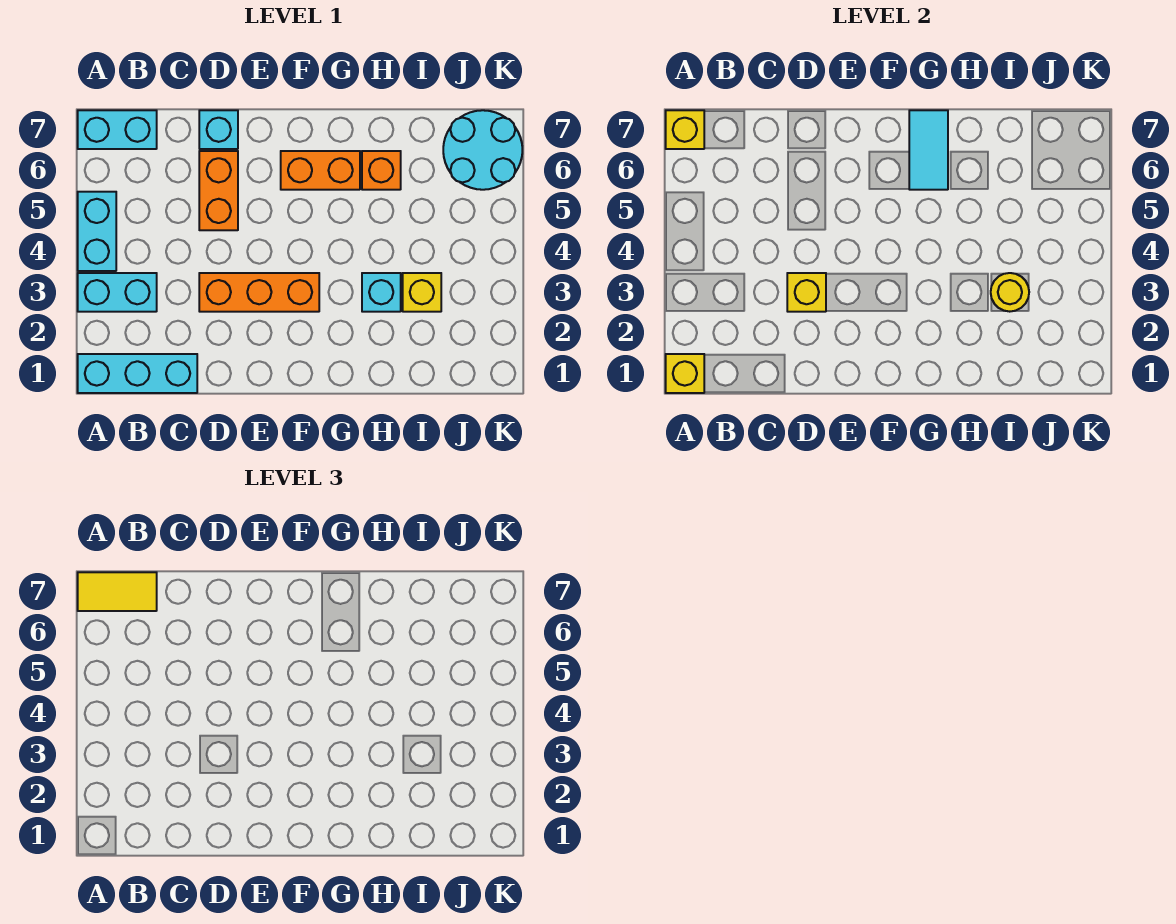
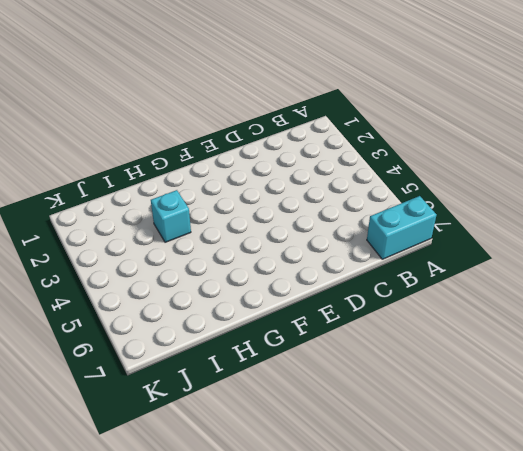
none -> cyan brick A1:C1 level 1
none -> cyan brick A3:B3 level 1
none -> cyan brick A4:A5 level 1

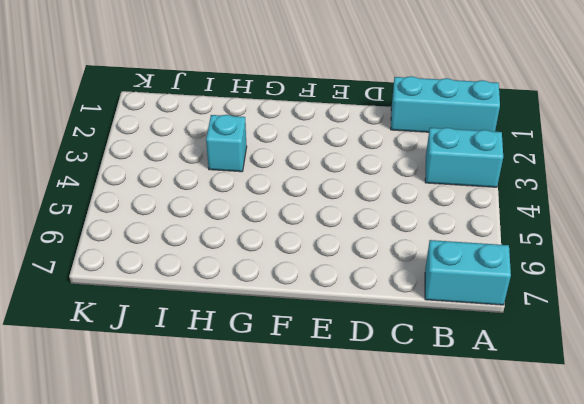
none -> cyan brick A4:A5 level 1
none -> orange brick D3:F3 level 1
none -> orange brick D5:D6 level 1

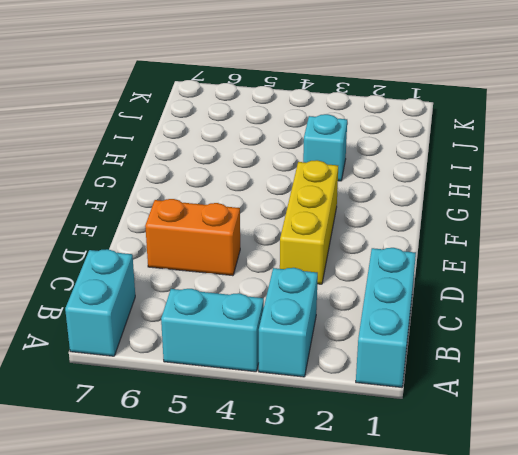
yellow brick D3:F3 level 1 -> orange brick D3:F3 level 1
none -> cyan brick D7 level 1
none -> orange brick F6:G6 level 1
none -> orange brick H6 level 1

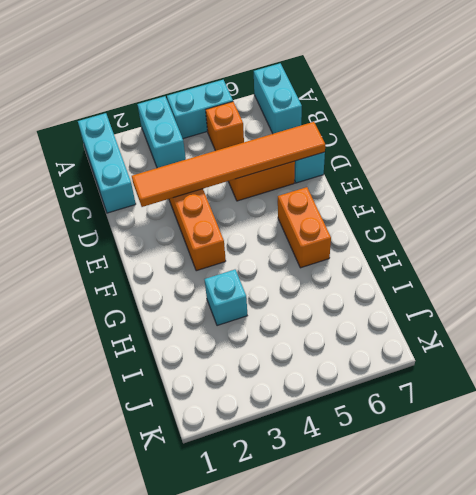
orange brick B5 level 1 -> orange brick H6 level 1
orange tile D2:D7 level 2 -> yellow brick D3 level 2
none -> yellow brick I3 level 1
none -> cyan round brick J6:K7 level 1
none -> yellow brick A1 level 2

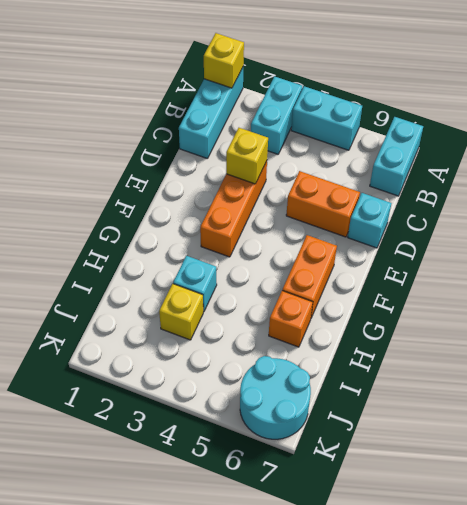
none -> yellow brick A7 level 2
none -> cyan tile G6:G7 level 2
none -> yellow round brick I3 level 2

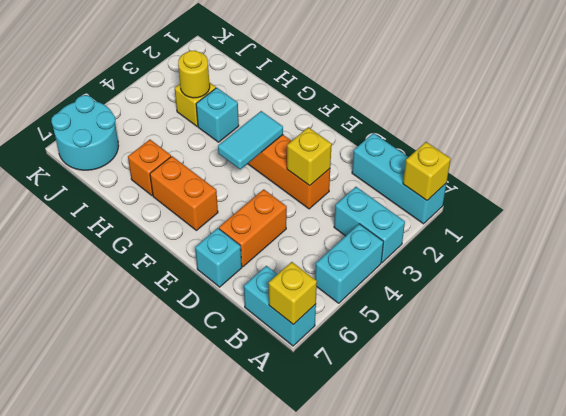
cyan tile F3:F4 level 2 -> cyan tile G6:G7 level 2
none -> yellow tile A7:B7 level 3

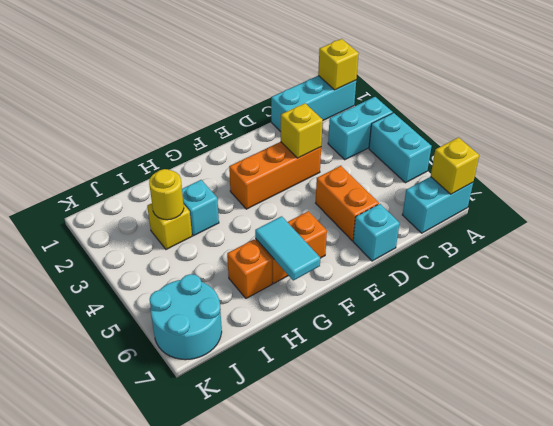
none -> yellow tile A7:B7 level 3

